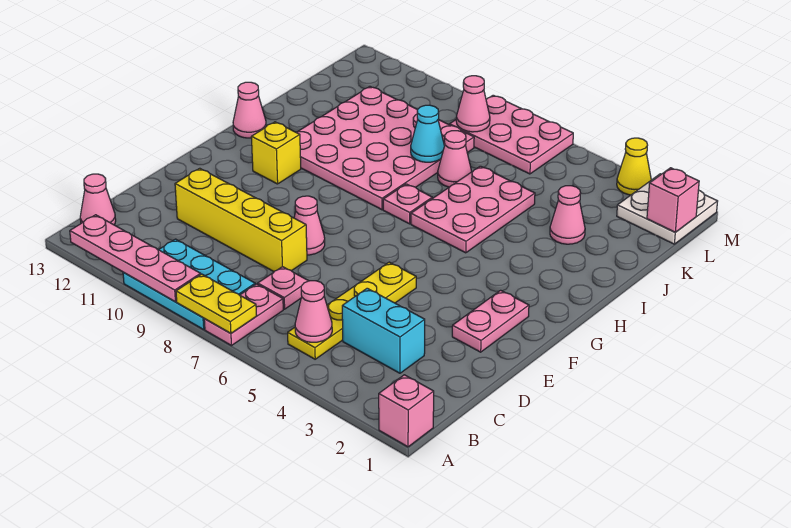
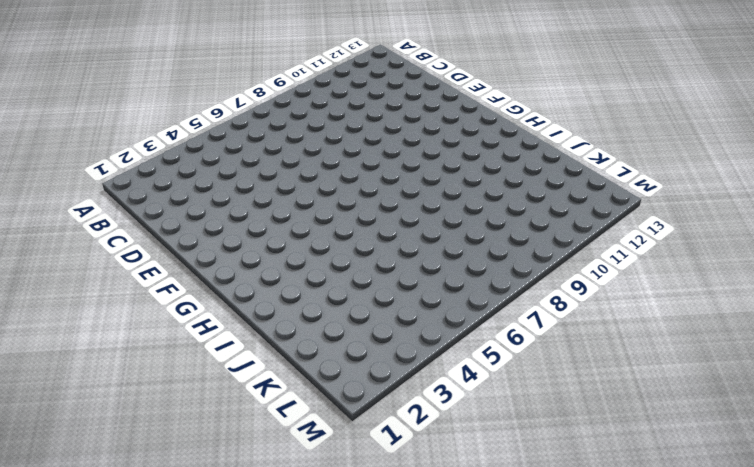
none -> pink brick A1 level 1
none -> pink plate A7:B7 level 1
none -> cyan plate A8:B10 level 1

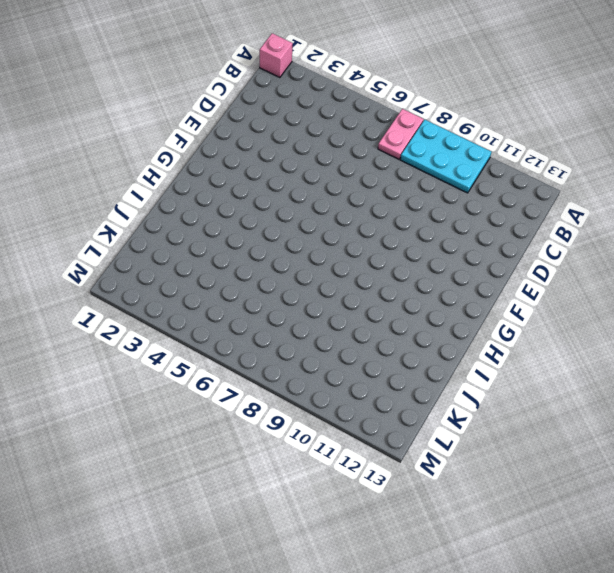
none -> yellow plate B5:E5 level 1
none -> pink cone B13 level 1
none -> cyan brick C3:C4 level 1

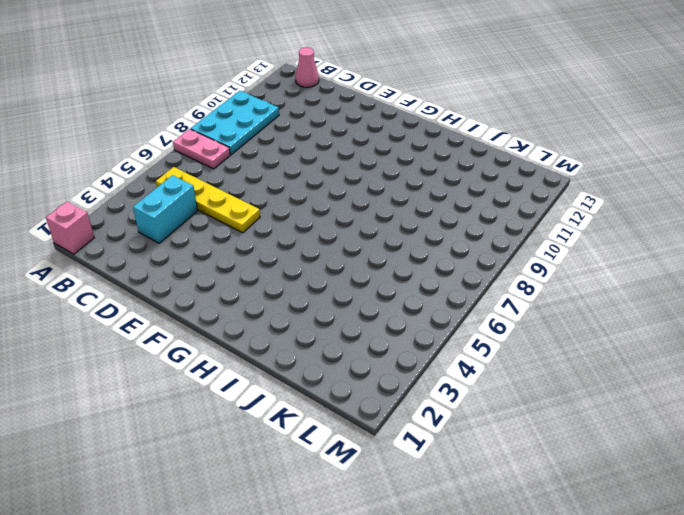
none -> pink plate C7 level 1
none -> yellow brick D8:D11 level 1
none -> pink plate E2:F2 level 1

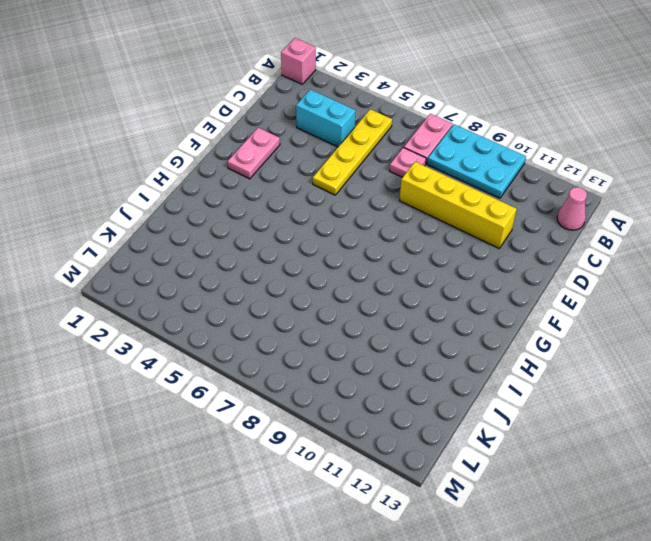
none -> pink cone E8 level 1
none -> yellow brick G11 level 1
none -> pink plate H5:J6 level 1

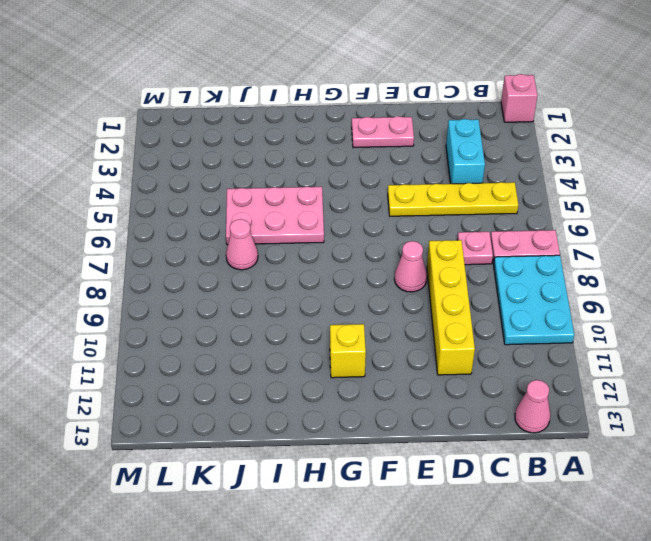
none -> pink plate H7 level 1
none -> pink plate H8:K11 level 1
none -> pink cone H13 level 1

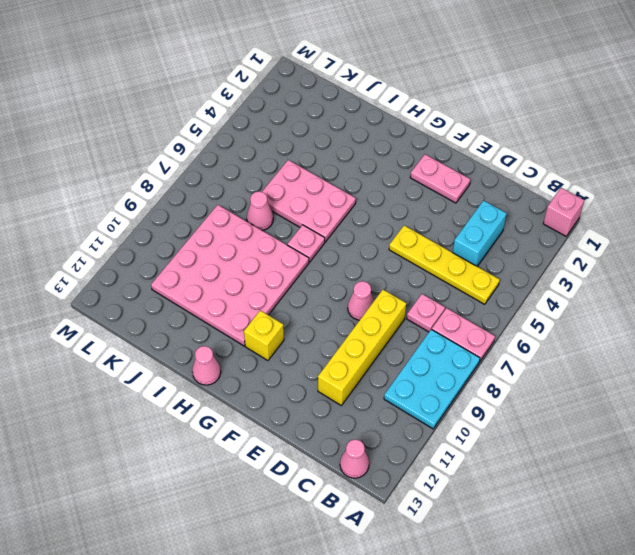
none -> pink cone J3 level 1
none -> white plate L1:M2 level 1
none -> pink plate L6:M8 level 1

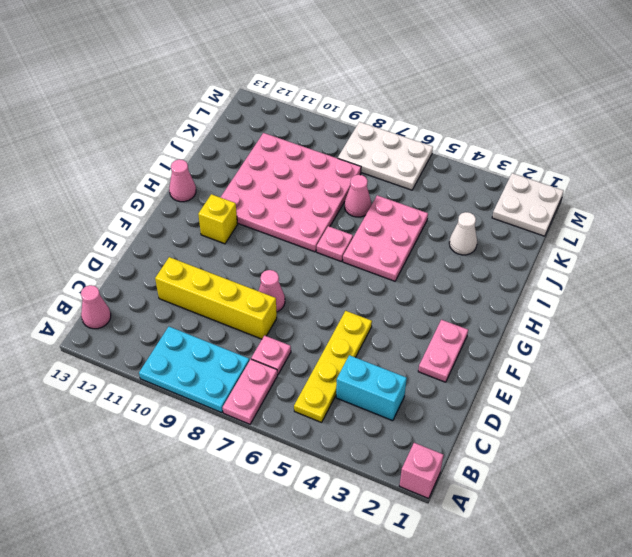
white cone J3 level 1 -> pink cone J3 level 1
white plate L6:M8 level 1 -> pink plate L6:M8 level 1
none -> yellow cone M3 level 1
none -> yellow plate A7:A8 level 2
none -> pink plate A9:A12 level 2

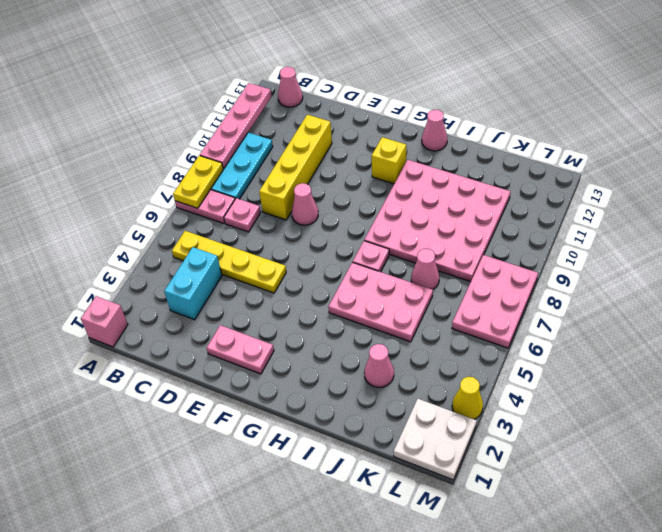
none -> pink cone B5 level 2
none -> cyan cone J8 level 2
none -> pink brick L1 level 2

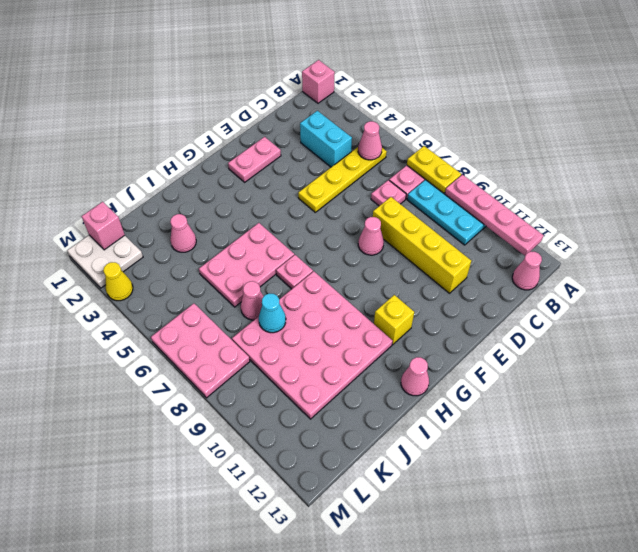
none -> pink cone L8 level 2

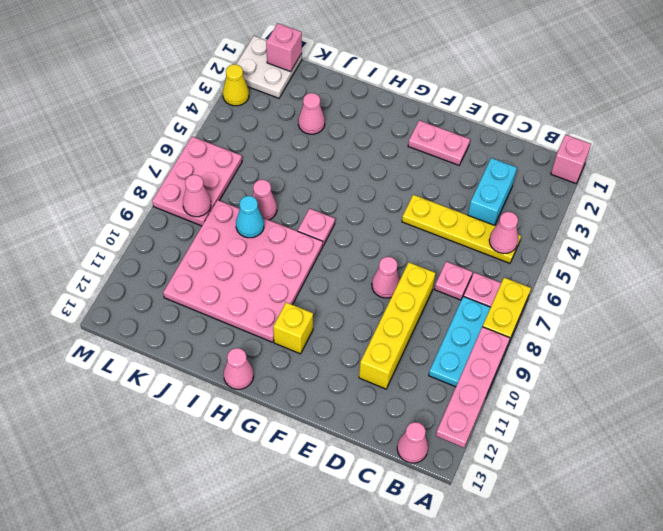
none -> pink plate H5:J6 level 1

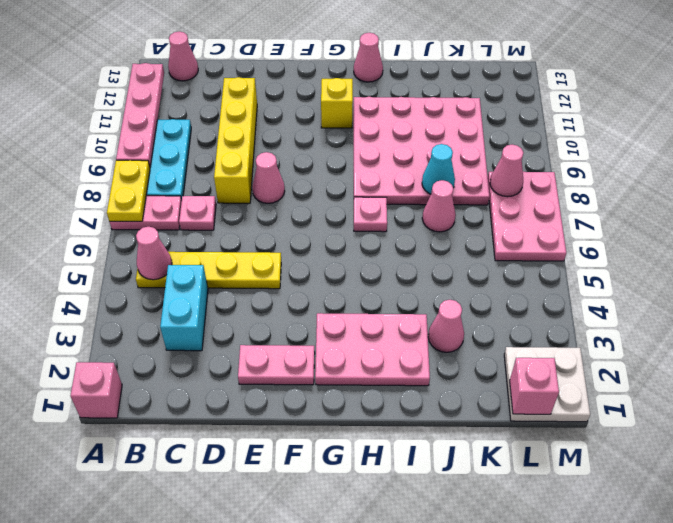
pink plate G2:I3 level 1 -> pink plate H5:J6 level 1
none -> yellow cone M3 level 1

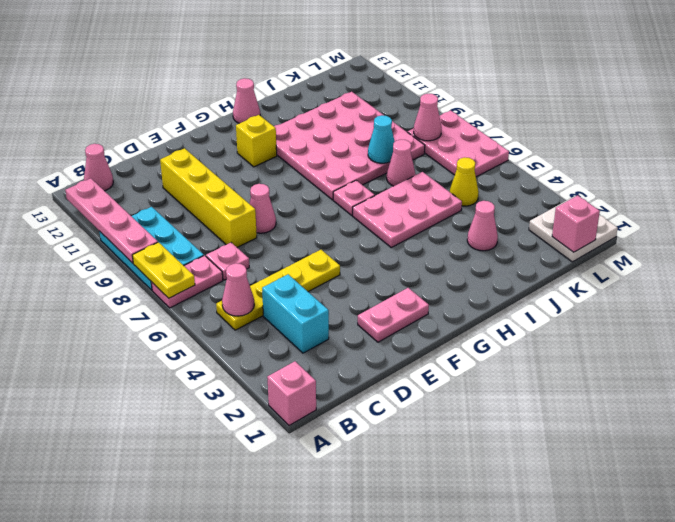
yellow cone K5 level 1 -> yellow cone M3 level 1

